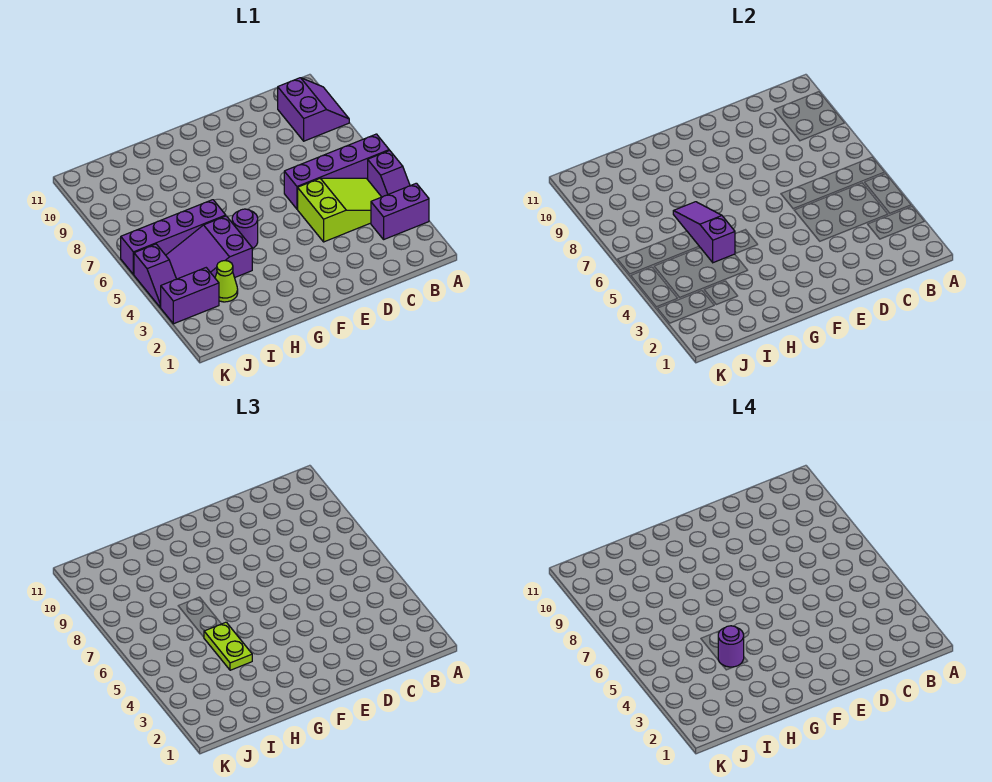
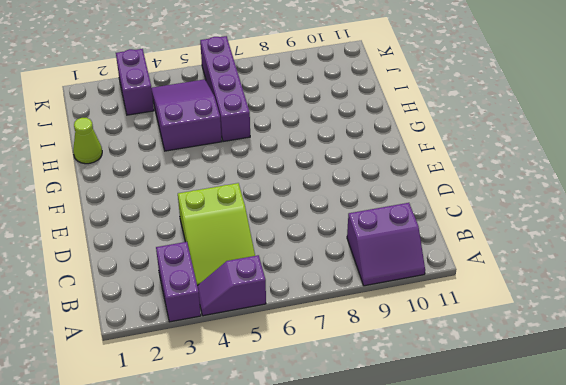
lime cone H1 level 1 -> lime cone I3 level 1
none -> purple brick A6:D6 level 1
none -> purple round brick G5 level 1
none -> purple slope K4:K5 level 1 top 5

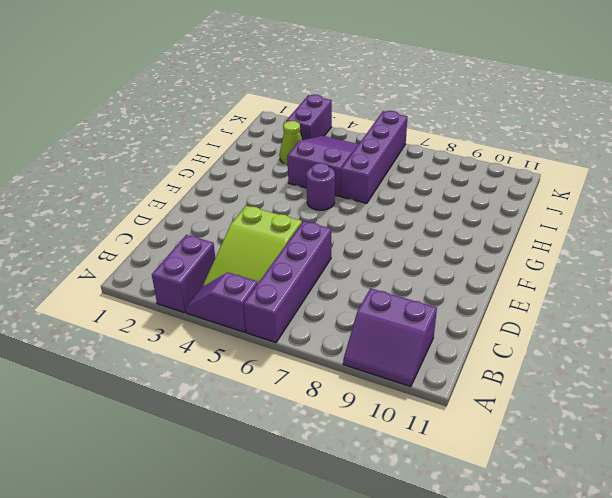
none -> purple slope K4:K5 level 1 top 5
none -> purple slope H5:H7 level 2 top 5
none -> lime plate H4:H5 level 3

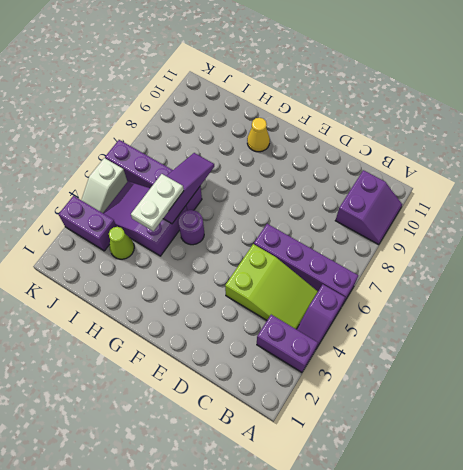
yellow cone G10 level 1 -> none
white plate H4:H5 level 3 -> lime plate H4:H5 level 3
white slope K4:K5 level 1 top 5 -> purple slope K4:K5 level 1 top 5
none -> purple round brick H4 level 4

